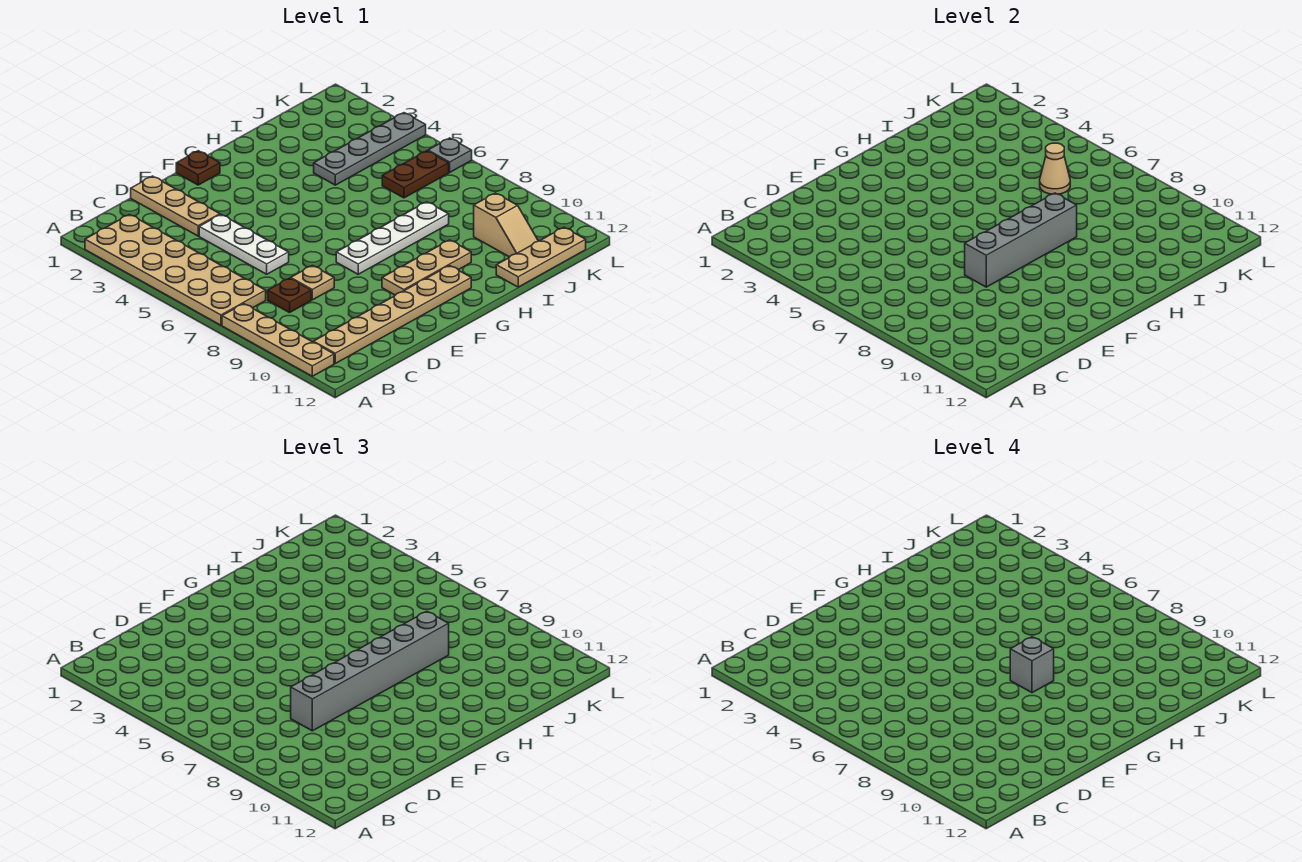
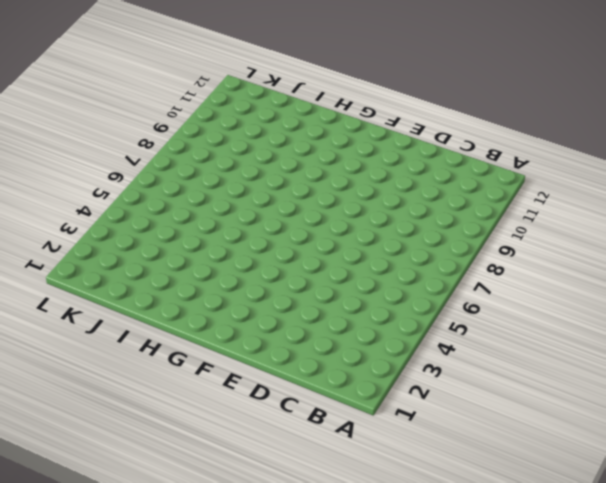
none -> tan plate A2:B7 level 1
none -> tan plate A8:A11 level 1
none -> tan plate B11:G11 level 1

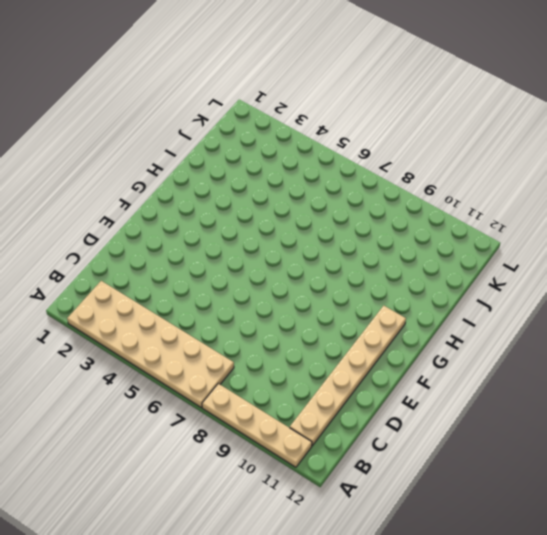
none -> brown plate C8 level 1
none -> tan plate D1:D3 level 1
none -> white plate D4:D6 level 1

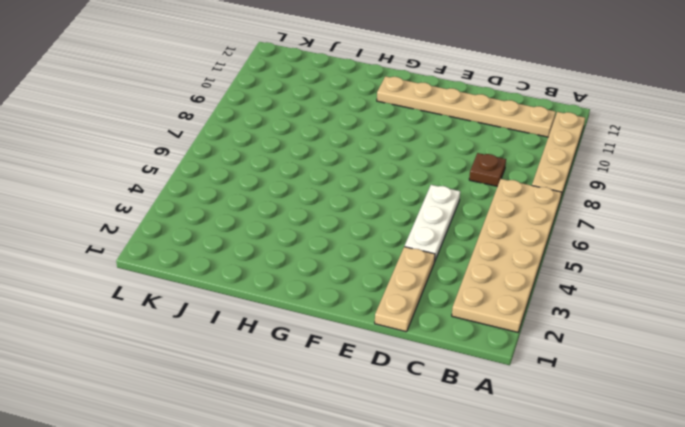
none -> tan plate D8 level 1
none -> brown plate F1 level 1
none -> white plate F8:I8 level 1

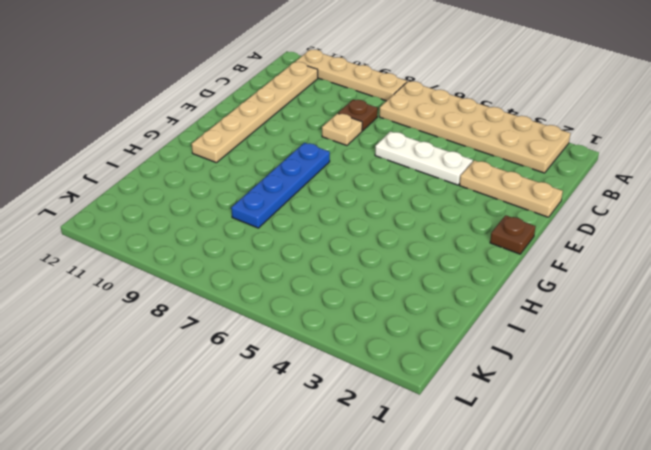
blue plate F8:I8 level 1 -> white plate F8:I8 level 1
none -> tan plate F10:H10 level 1
none -> grey plate I4:L4 level 1
none -> tan plate I12:K12 level 1

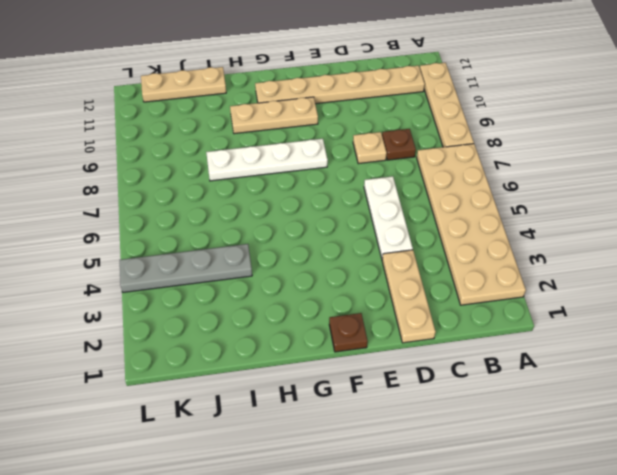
none -> brown plate J6:K6 level 1
none -> tan slope J10:J11 level 1 top 10
none -> grey plate L6 level 1

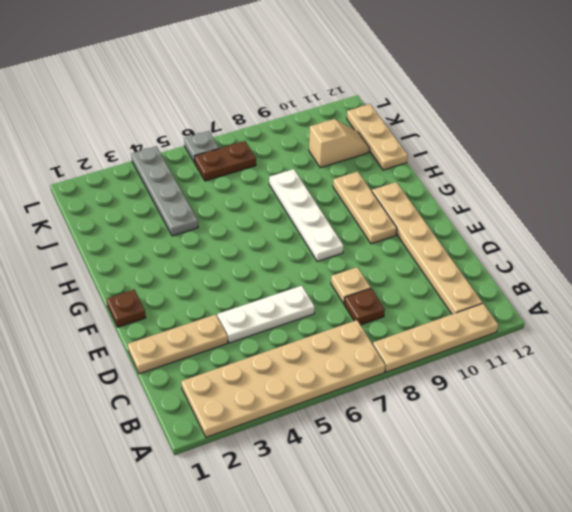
brown plate K6:K7 level 1 -> brown plate J6:K6 level 1
none -> grey brick E8:H8 level 2
none -> tan cone J6 level 2
none -> grey brick D8:I8 level 3

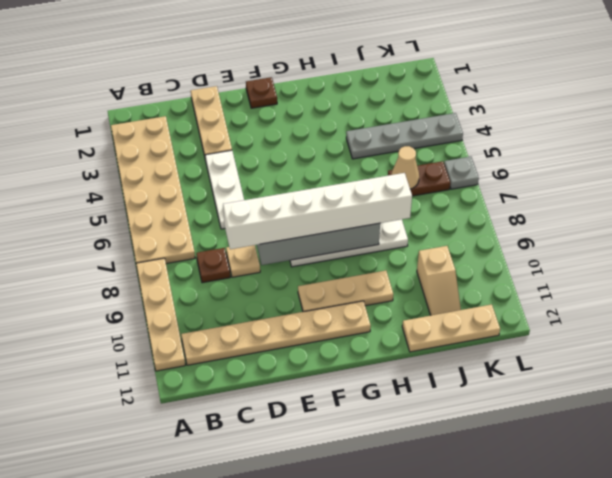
white brick D8:I8 level 3 -> grey brick D8:I8 level 3
none -> grey brick G8 level 4

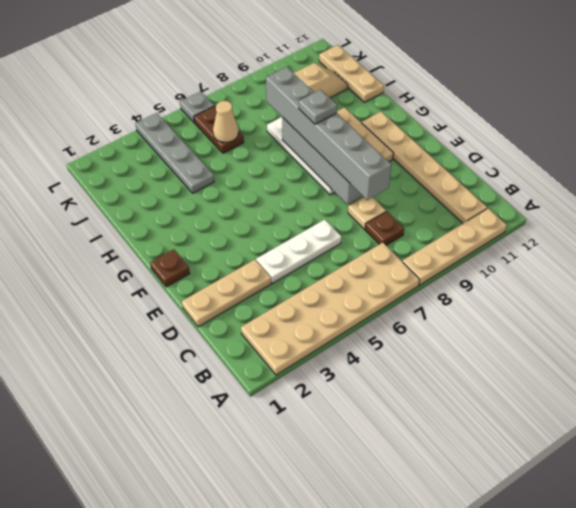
grey plate G8 level 4 -> grey brick G8 level 4

